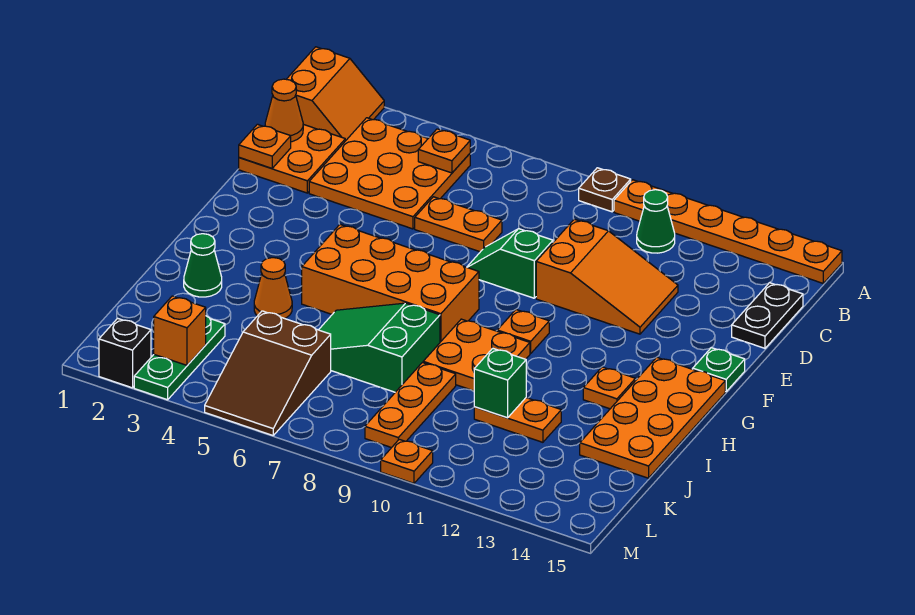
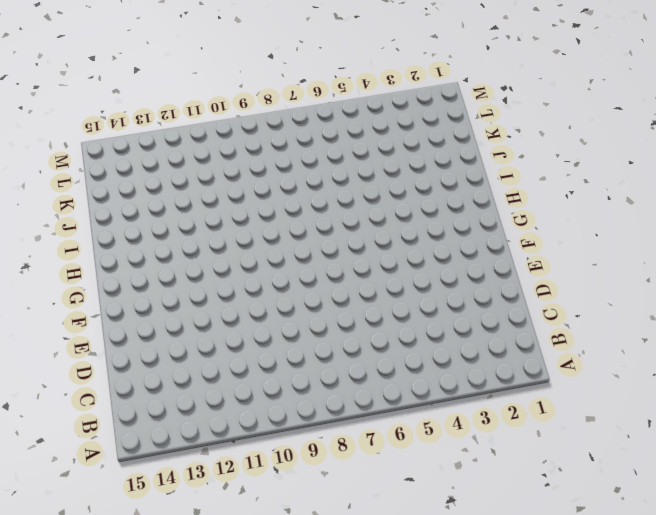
none -> orange slope A1:B2 level 1 top 1
none -> brown plate A9 level 1
none -> orange plate A10:A15 level 1
none -> orange plate B3:D5 level 1

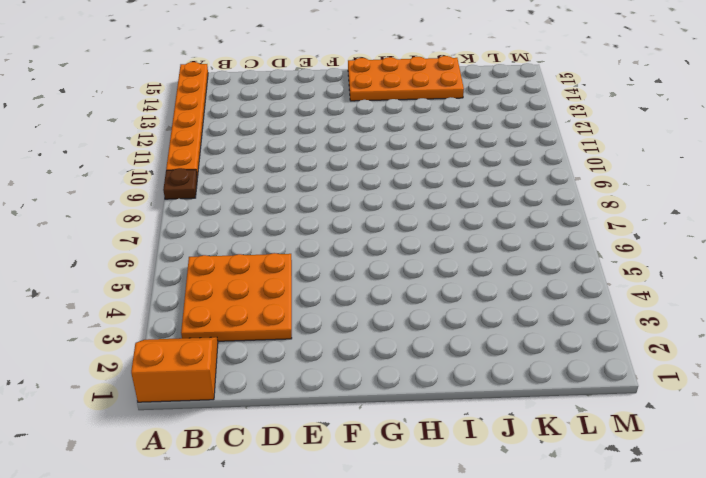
none -> green cone B11 level 1
none -> orange plate C1:D2 level 1
none -> black plate C15:D15 level 1
none -> orange plate D6:D7 level 1

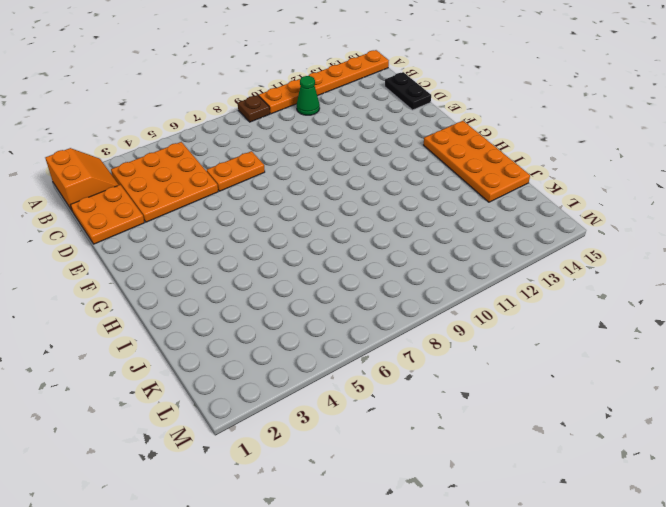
none -> orange slope D10:E12 level 1 top 10
none -> green slope E8:E9 level 1 top 9
none -> green plate F15 level 1
none -> orange brick G5:H8 level 1

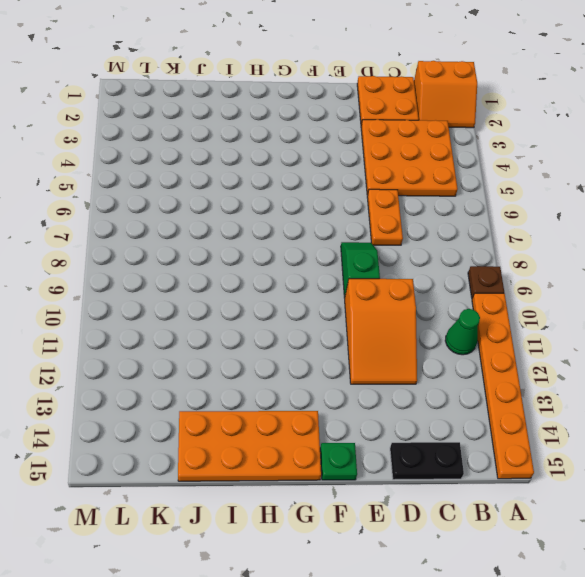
none -> orange brick G5:H8 level 1
none -> orange plate G10 level 1
none -> orange plate H9:I10 level 1
none -> orange plate H13 level 1

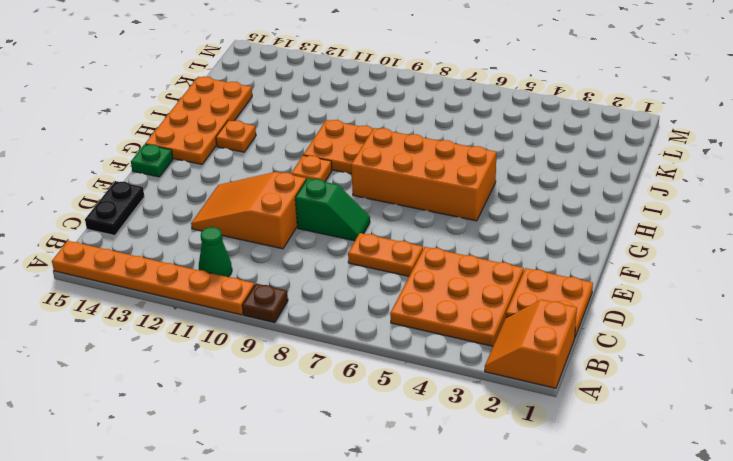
none -> green cone I2 level 1
none -> orange cone I4 level 1
none -> green slope I6:J8 level 1 top 8
none -> orange plate J9:L9 level 1

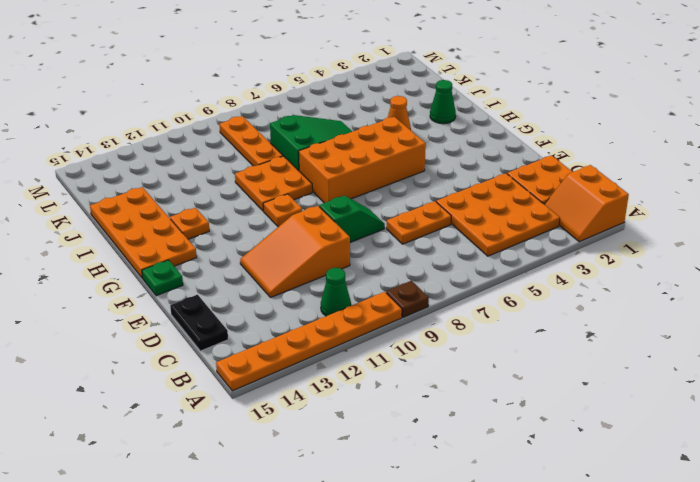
none -> orange plate J11:J12 level 1
none -> green plate K3:M3 level 1
none -> brown slope K5:M6 level 1 top K
none -> black brick M2 level 1

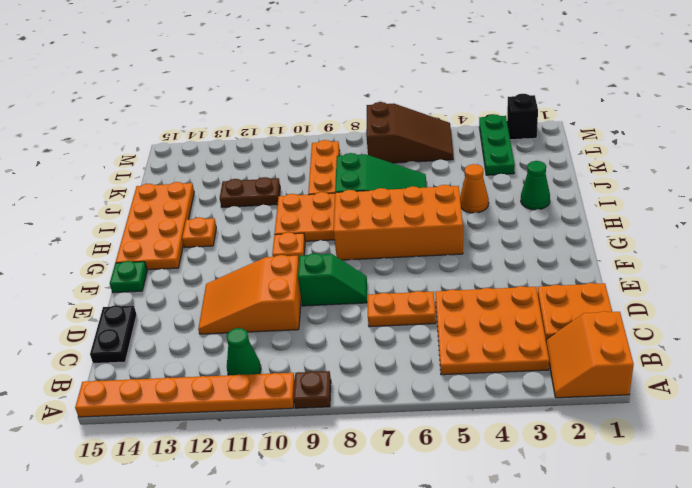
brown plate J11:J12 level 1 -> orange plate J11:J12 level 1
brown slope L5:M7 level 1 top 7 -> brown slope K5:M6 level 1 top K
none -> orange plate M10 level 1
none -> orange plate B5 level 2
none -> orange cone C1 level 2
none -> orange plate D1 level 2

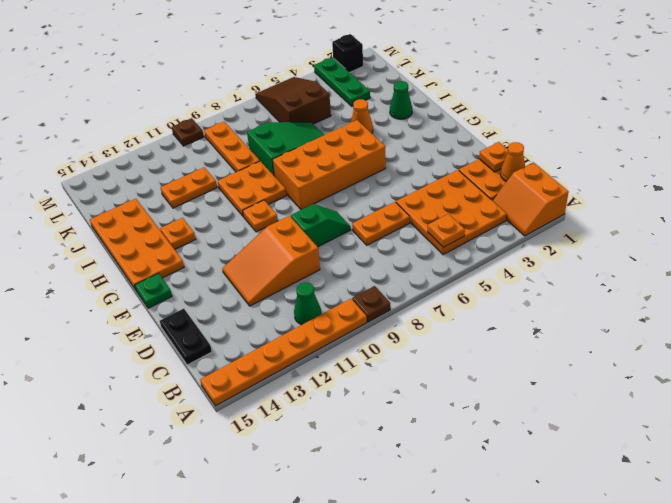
brown plate M10 level 1 -> orange plate M10 level 1
none -> green brick J11 level 2
none -> orange brick L3 level 2

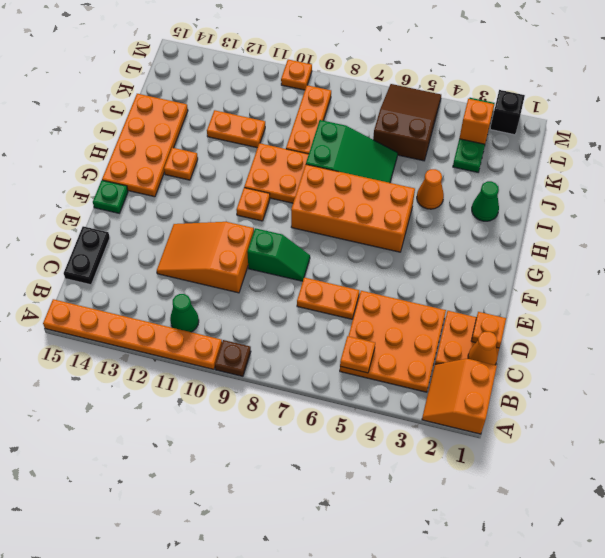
none -> green brick J11 level 2

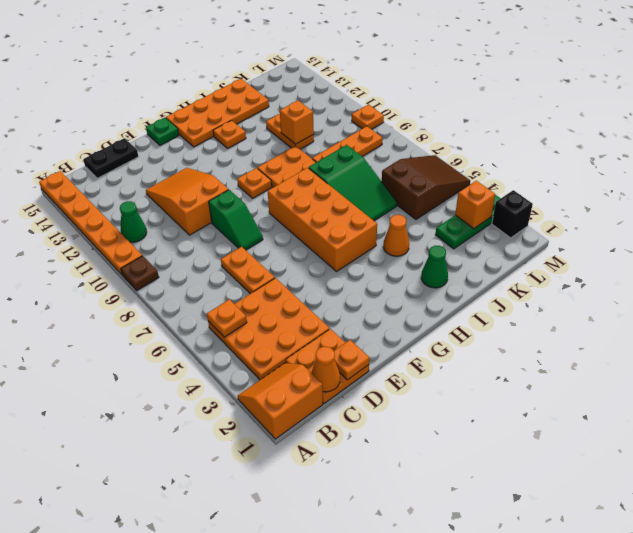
orange brick J11 level 2 -> green brick J11 level 2

